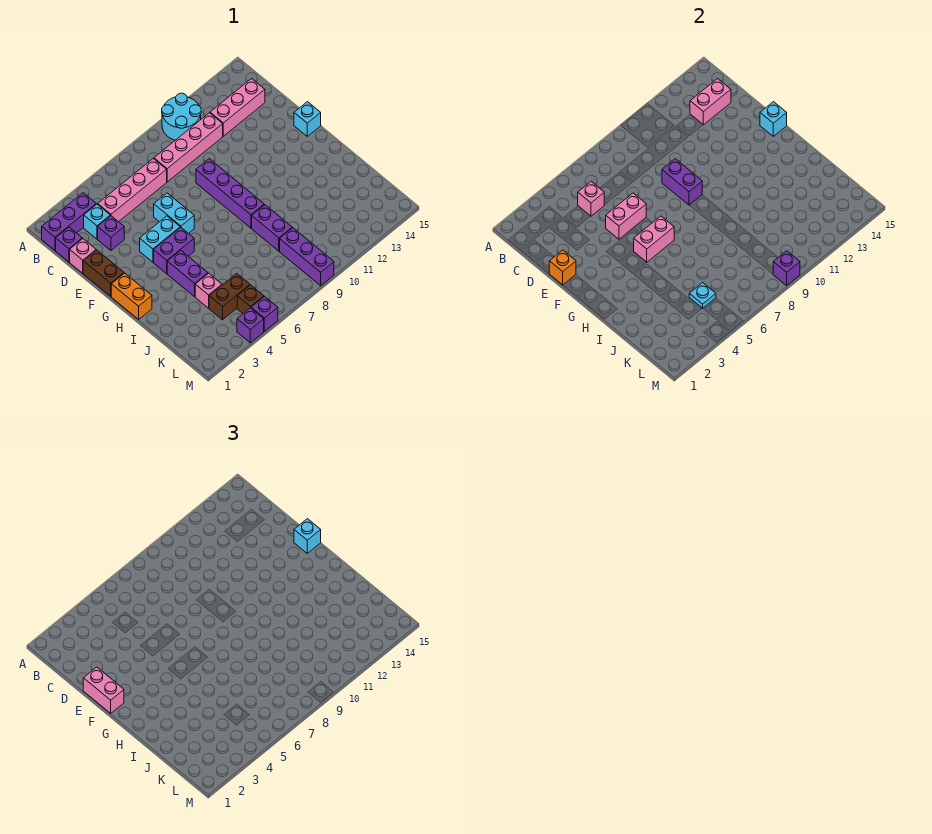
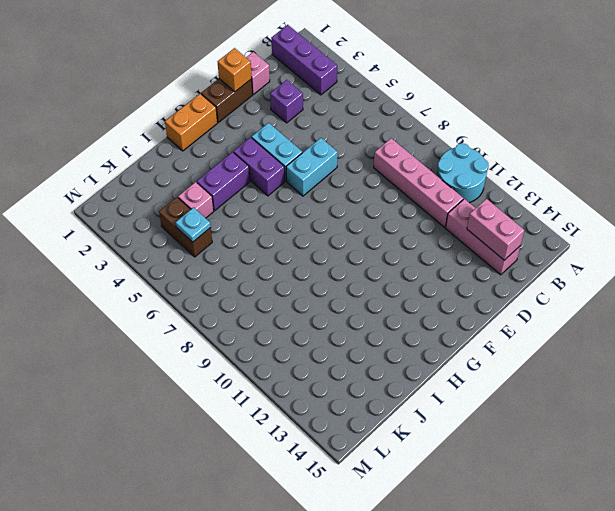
none -> purple brick C1 level 1
none -> cyan brick C3 level 1
none -> pink brick C4:C7 level 1
none -> purple brick E9:H9 level 1

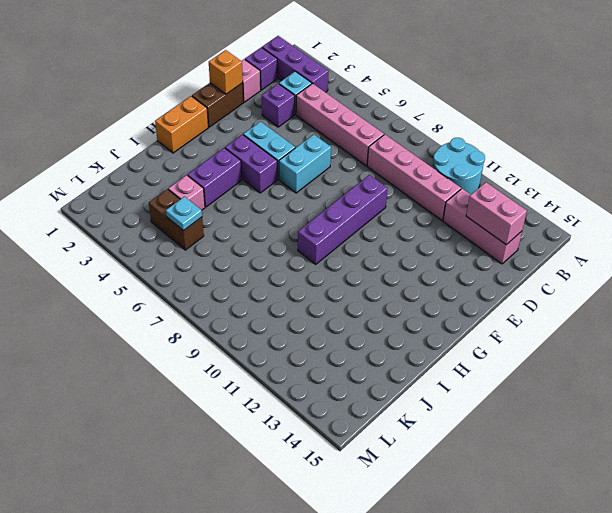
none -> cyan brick F15 level 1
none -> purple brick I9:J9 level 1
none -> purple brick K9:M9 level 1
none -> brown brick L5 level 1

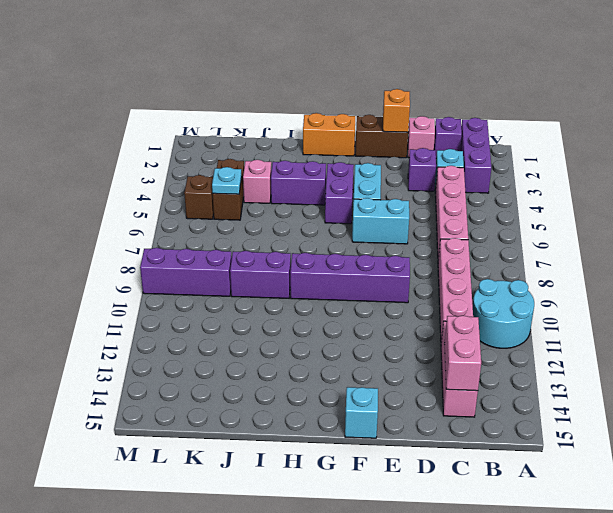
none -> purple brick M4 level 1
none -> purple brick M5 level 1
none -> pink brick C5 level 2
none -> pink brick E5:E6 level 2

